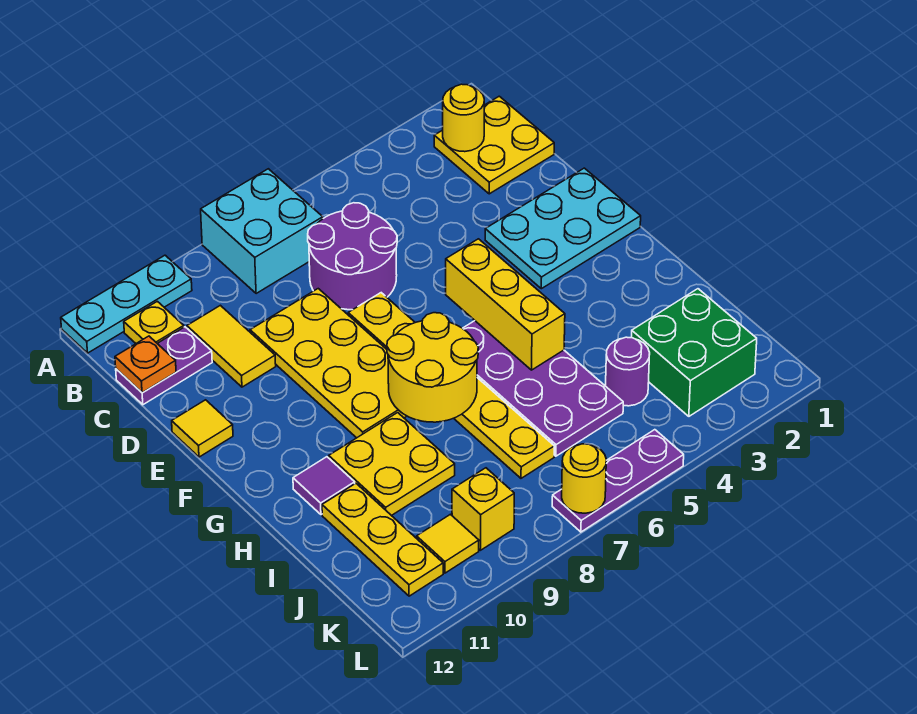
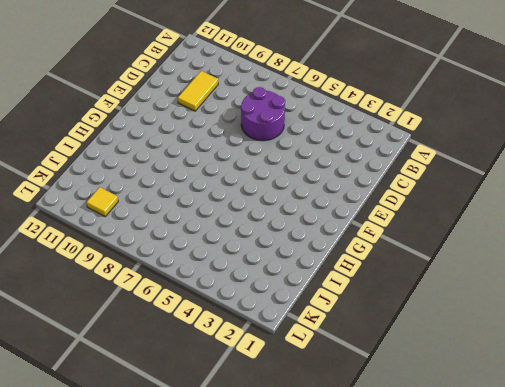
none -> cyan brick A7:B8 level 1
none -> cyan plate A10:A12 level 1
none -> yellow plate B1:C2 level 1

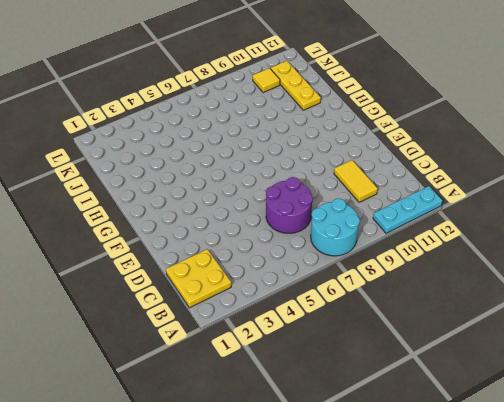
cyan round brick A7:B8 level 1 -> cyan brick A7:B8 level 1
none -> yellow plate B11 level 1
none -> purple plate C11:C12 level 1
none -> yellow plate D8:G9 level 1

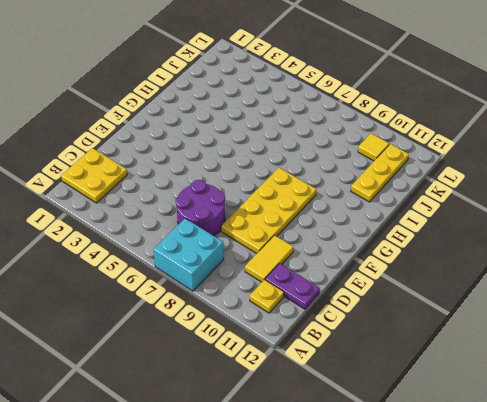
none -> cyan plate A10:A12 level 1
none -> cyan plate E1:F3 level 1
none -> yellow plate E7:J7 level 1

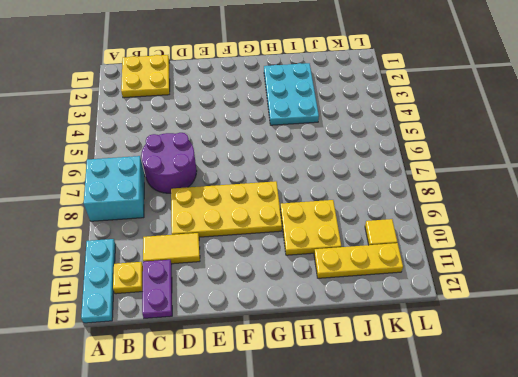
cyan plate H2:I4 level 1 -> cyan plate E1:F3 level 1
none -> yellow plate E7:J7 level 1
none -> yellow tile E12 level 1
none -> purple plate G5:J6 level 1

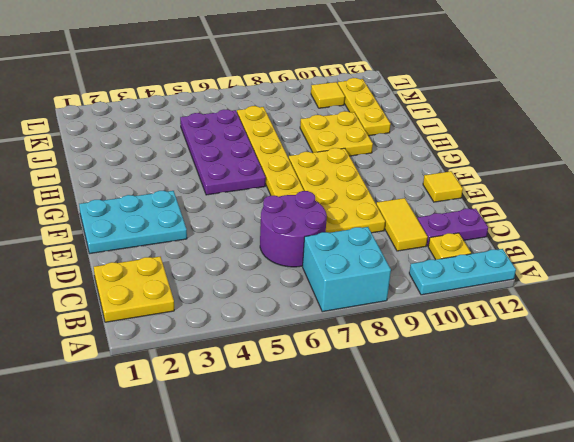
none -> purple tile H11 level 1
none -> green brick J2:K3 level 1
none -> purple round brick J4 level 1

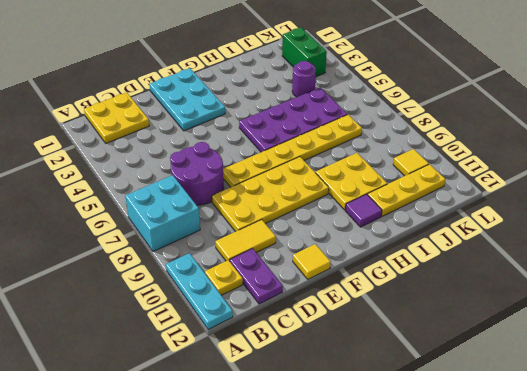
green brick K2:K3 level 1 -> green brick J2:K3 level 1
none -> yellow brick K9 level 1
none -> purple plate L5:L7 level 1
none -> yellow round brick B2 level 2

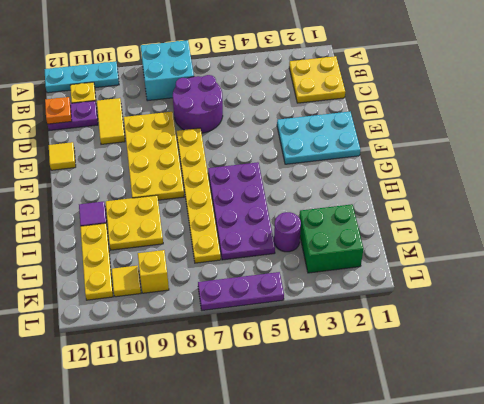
none -> yellow round brick B2 level 2
none -> yellow brick F5:H5 level 2
none -> yellow round brick G7:H8 level 2

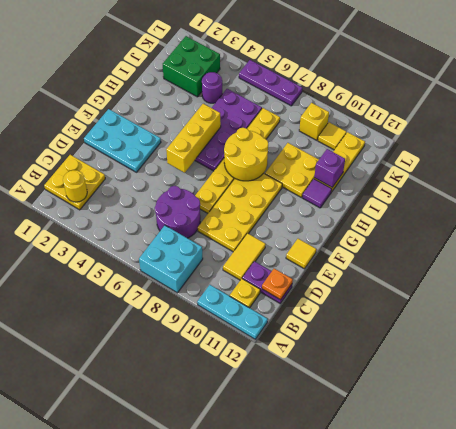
purple brick I11 level 2 -> none
none -> yellow round brick L7 level 2

